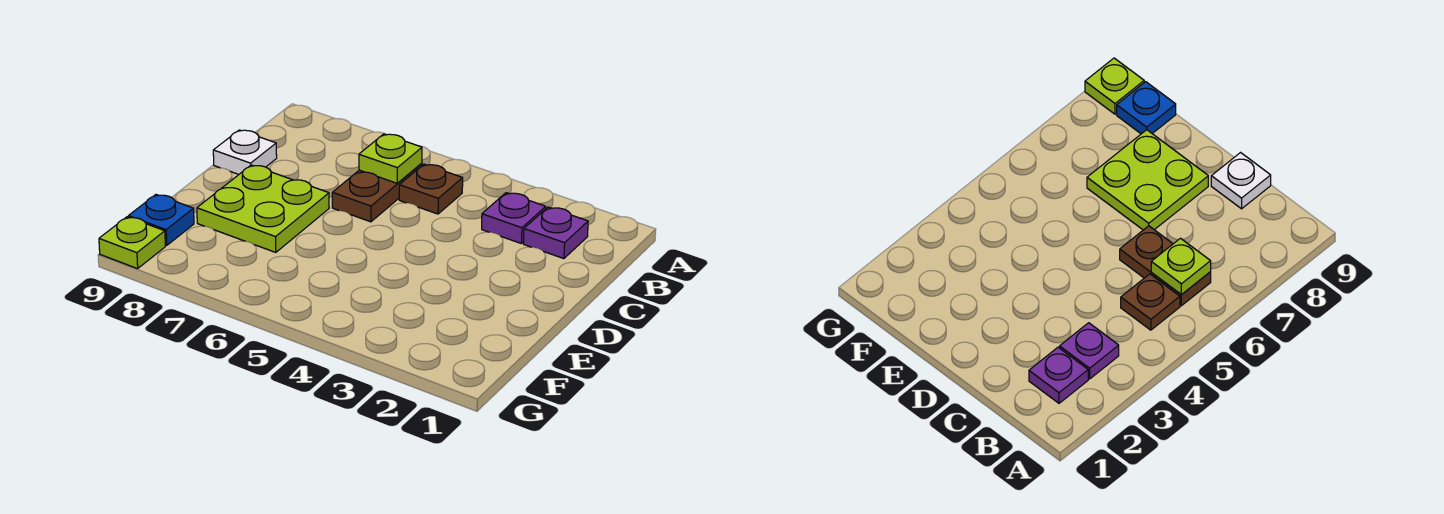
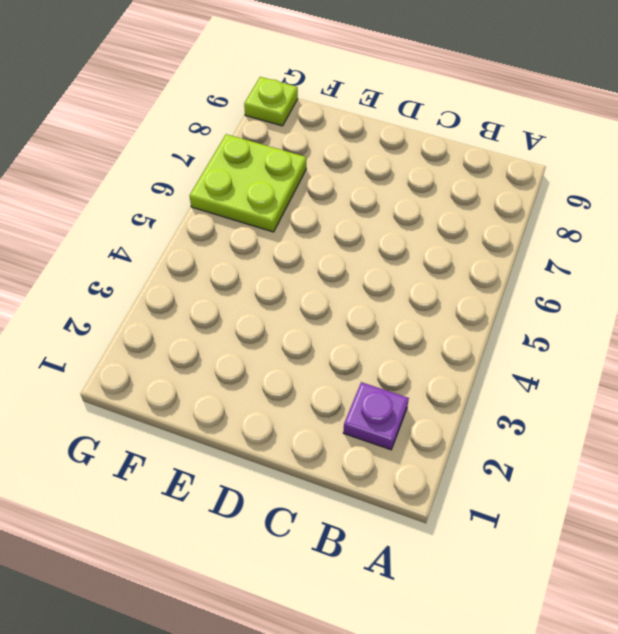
lime plate F6:G7 level 1 -> lime plate D7:E8 level 1
none -> purple plate B3 level 1
none -> brown plate B5 level 1

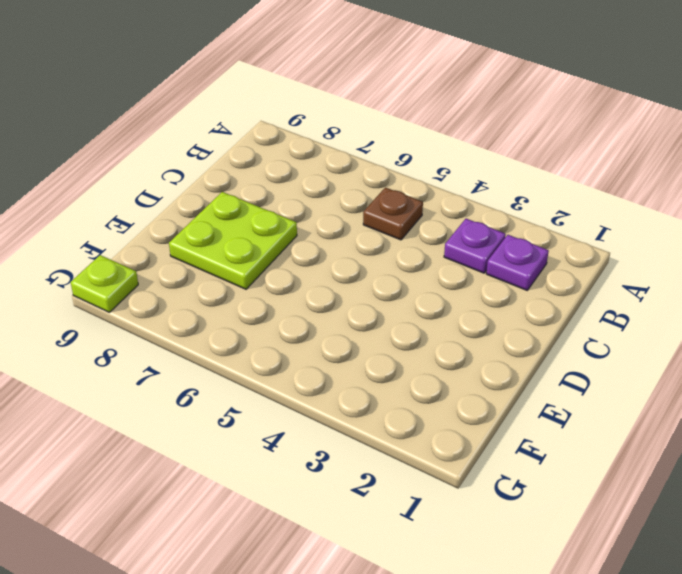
none -> brown plate B6:C6 level 1
none -> white plate C9 level 1

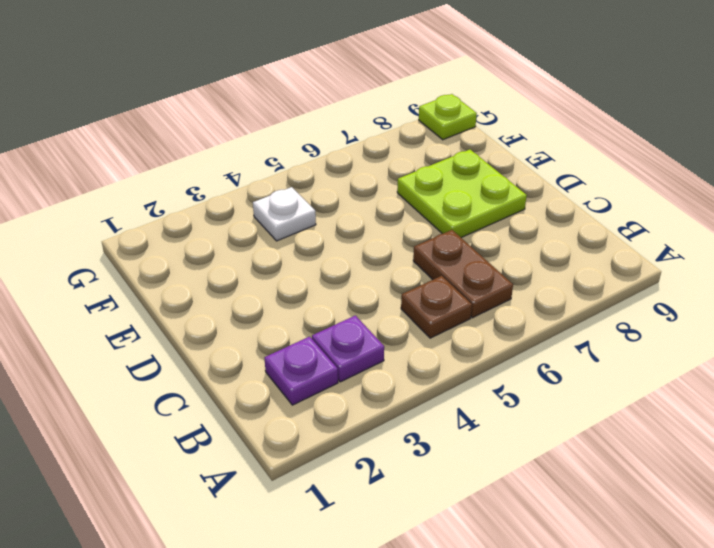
white plate F4 level 1 -> white plate C9 level 1
none -> blue plate F9 level 1
none -> lime plate B6 level 2

